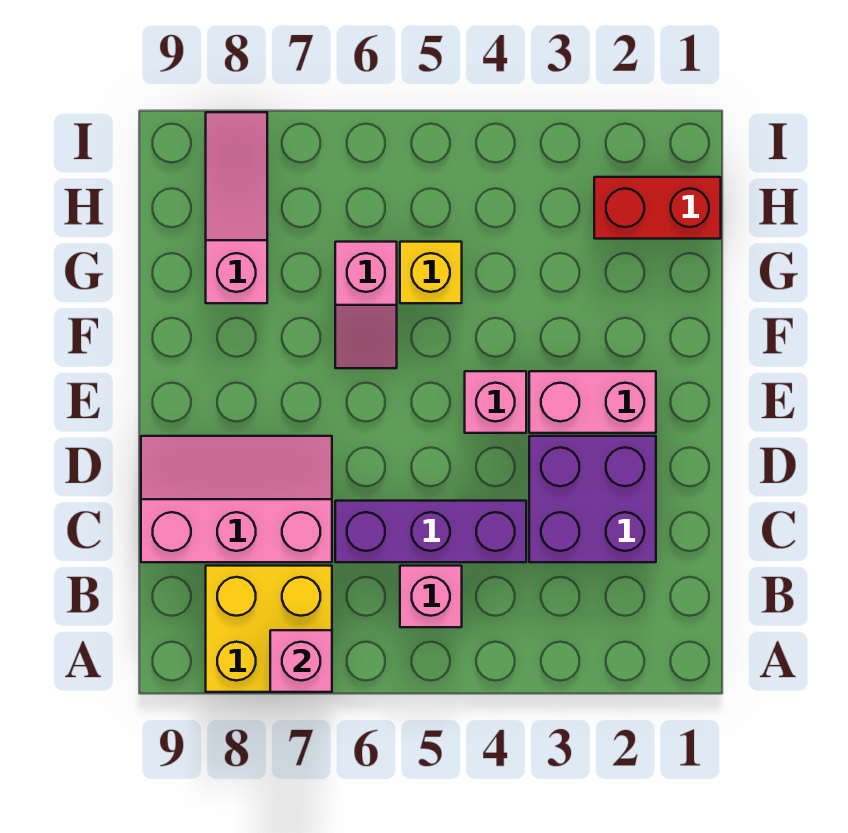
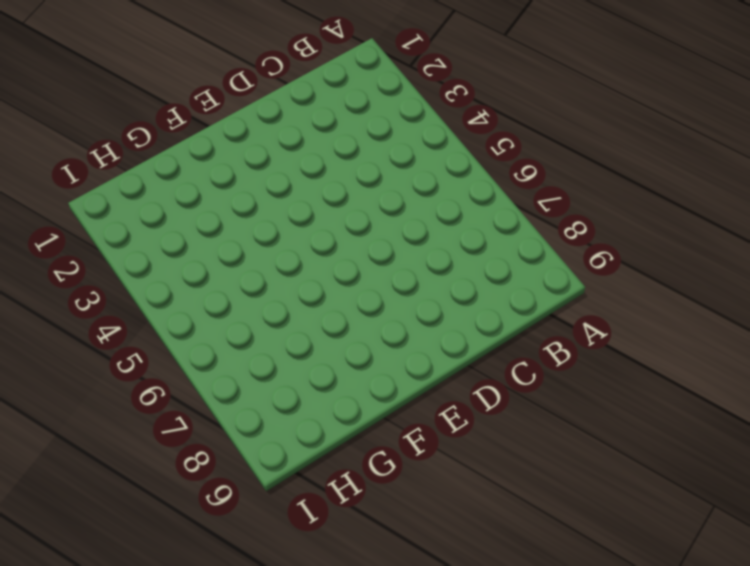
none -> yellow brick A7:B8 level 1
none -> pink brick B5 level 1
none -> purple brick C2:D3 level 1

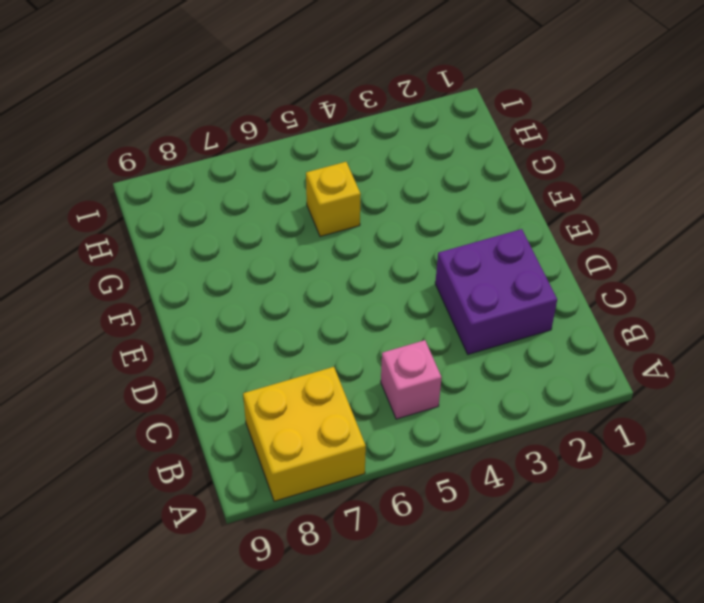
none -> purple brick C4:C6 level 1
none -> pink slope C7:D9 level 1 top C
none -> pink brick E2:E3 level 1

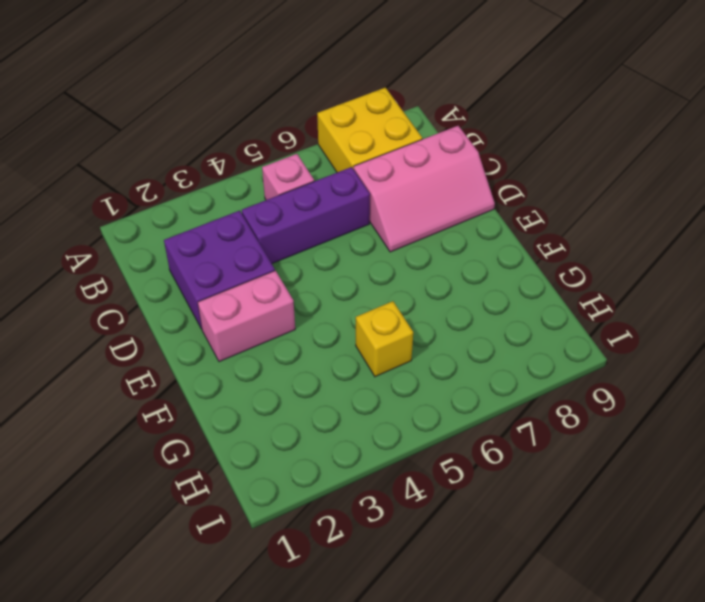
none -> pink brick E4 level 1
none -> pink slope F6:G6 level 1 top G
none -> pink slope G8:I8 level 1 top G

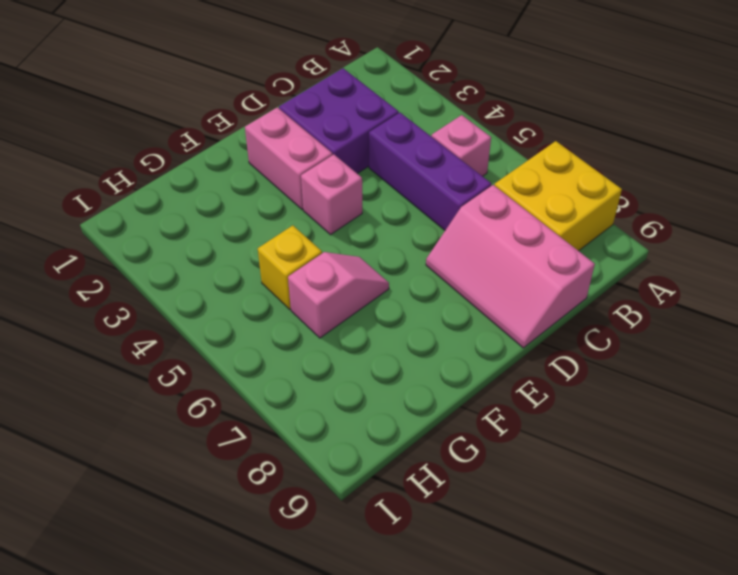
none -> pink slope G8:I8 level 1 top G
none -> red brick H1:H2 level 1
none -> pink brick A7 level 2

